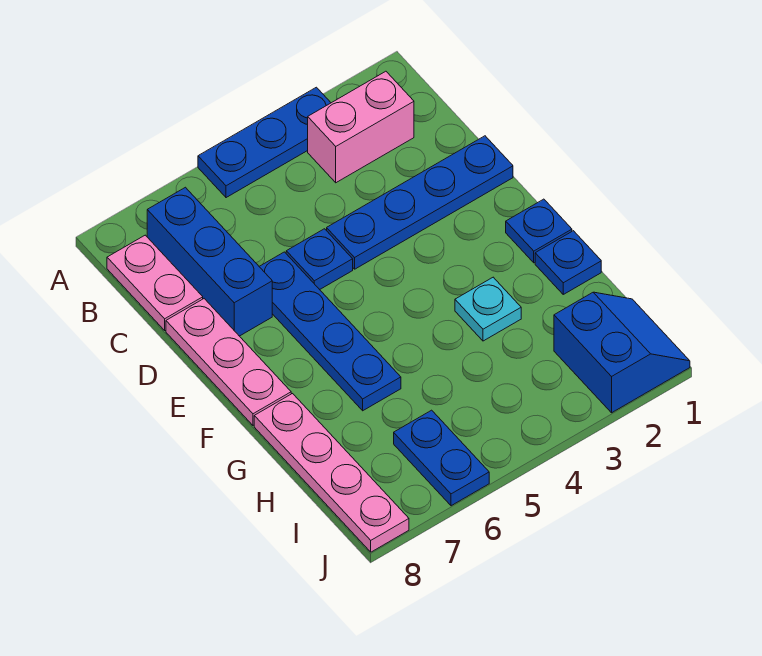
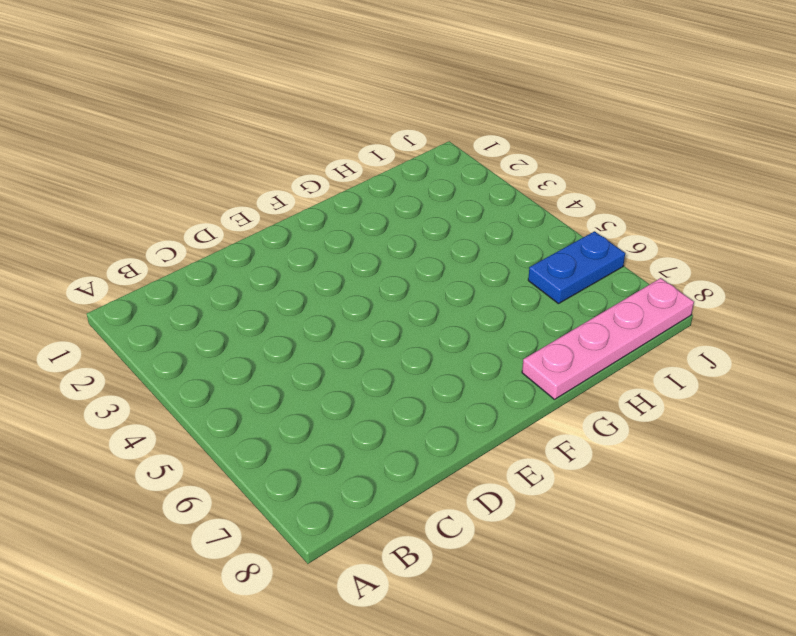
none -> blue plate A3:A5 level 1
none -> pink brick B2:B3 level 1
none -> blue brick B7:D7 level 1

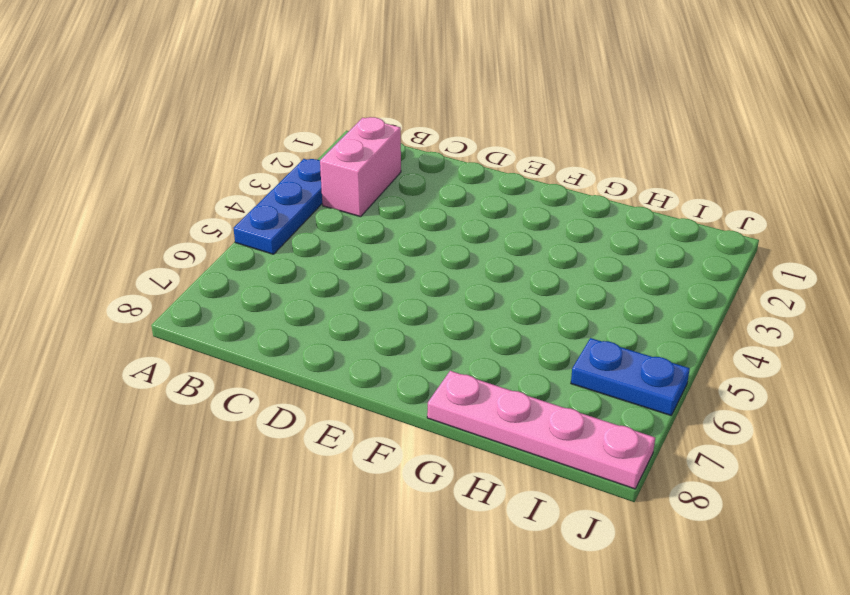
none -> blue brick B7:D7 level 1
none -> pink plate B8:C8 level 1
none -> blue plate D1:D4 level 1

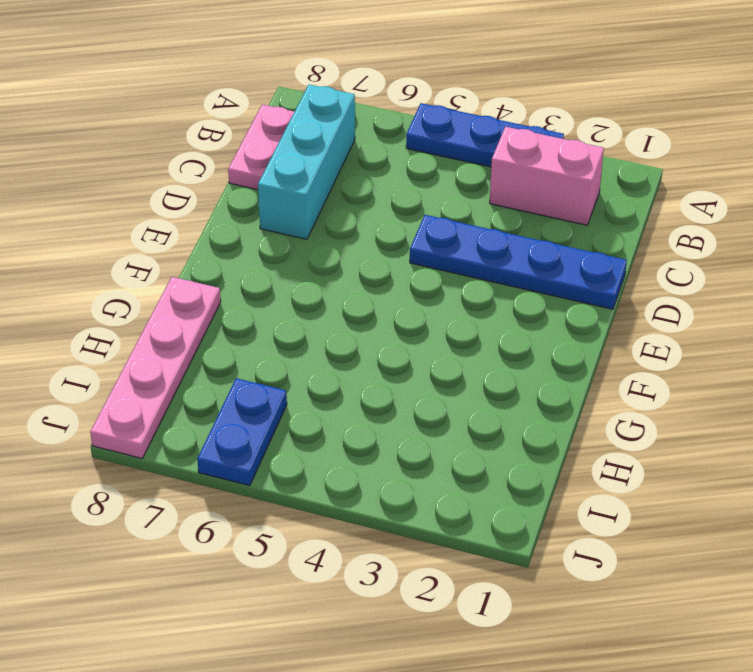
cyan brick B7:D7 level 1 -> blue brick B7:D7 level 1
none -> blue plate D5 level 1
none -> blue plate D6:G6 level 1
none -> pink plate D8:F8 level 1

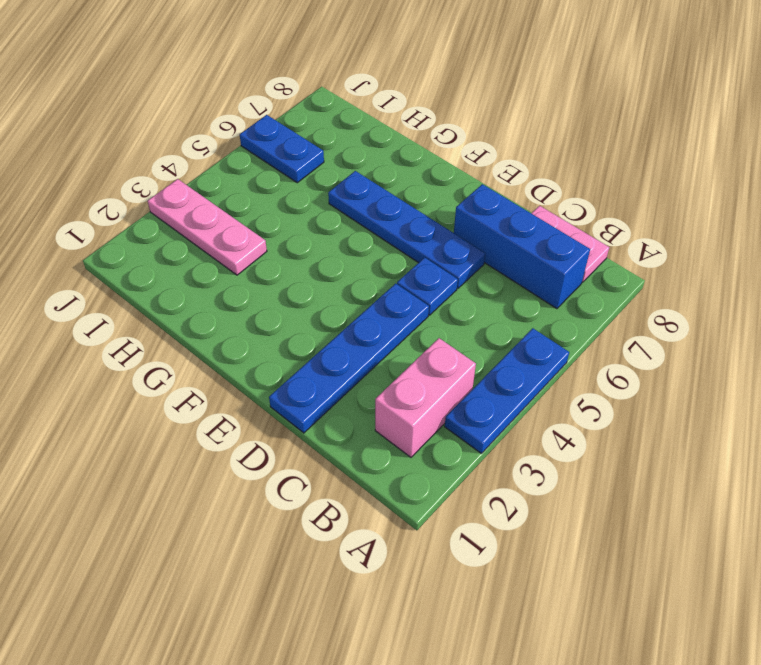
pink plate H3:J3 level 1 -> pink plate D8:F8 level 1
none -> blue plate F1 level 1
none -> blue plate G1 level 1
none -> cyan plate G3 level 1

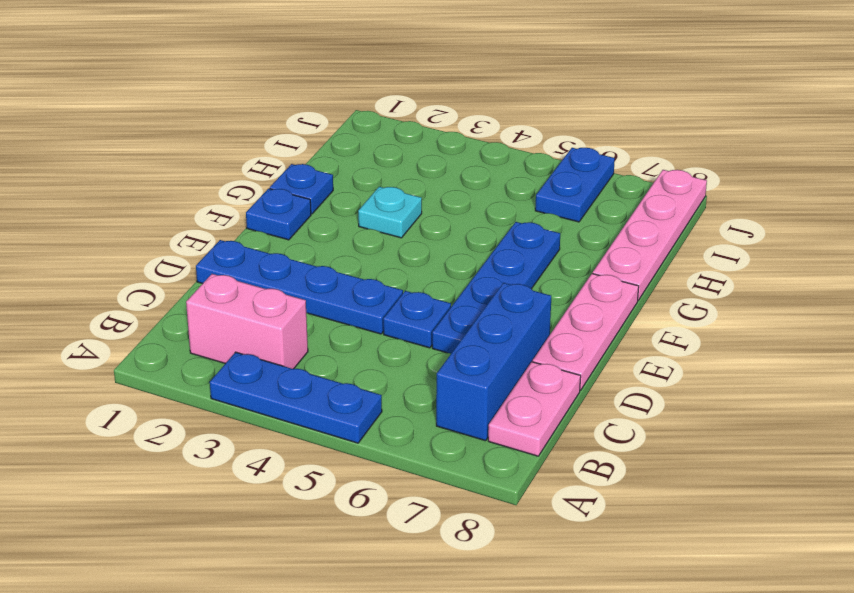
none -> blue slope I1:J2 level 1 top 2

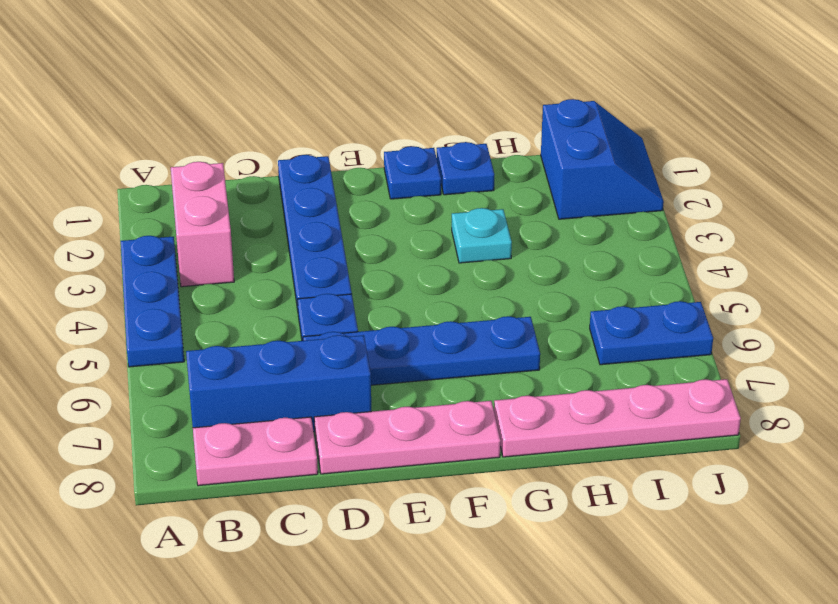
blue slope I1:J2 level 1 top I -> blue slope I1:J2 level 1 top 2

